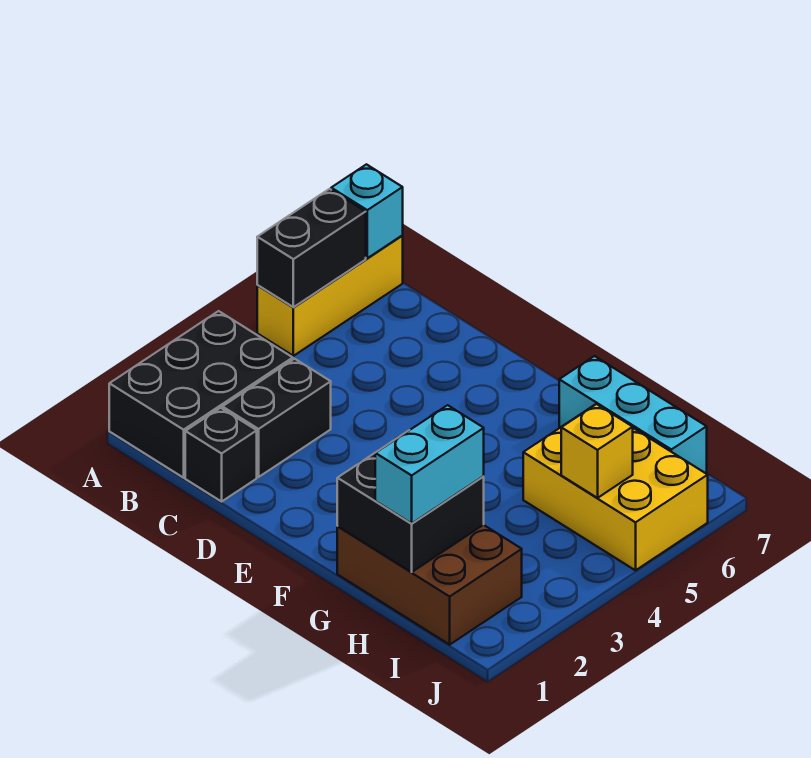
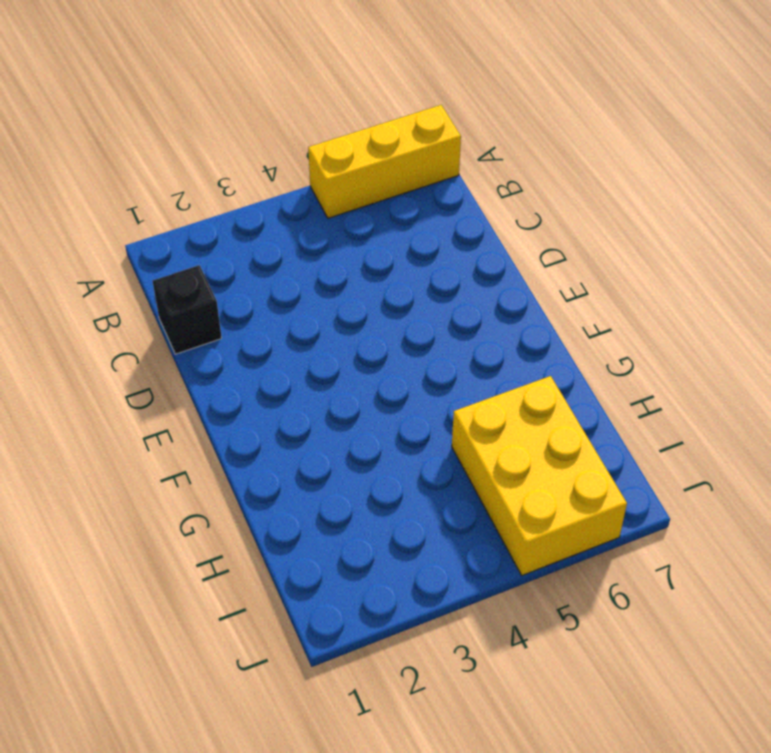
none -> black brick A1:B3 level 1
none -> black brick C2:C3 level 1
none -> brown brick G1:I2 level 1

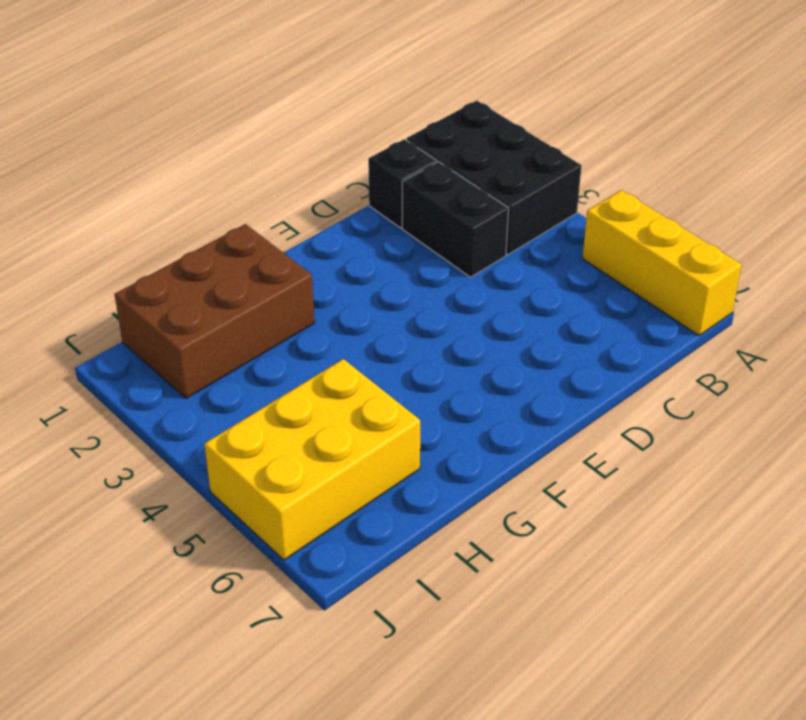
none -> cyan brick G7:I7 level 1
none -> black brick A5:A6 level 2
none -> cyan brick A7 level 2

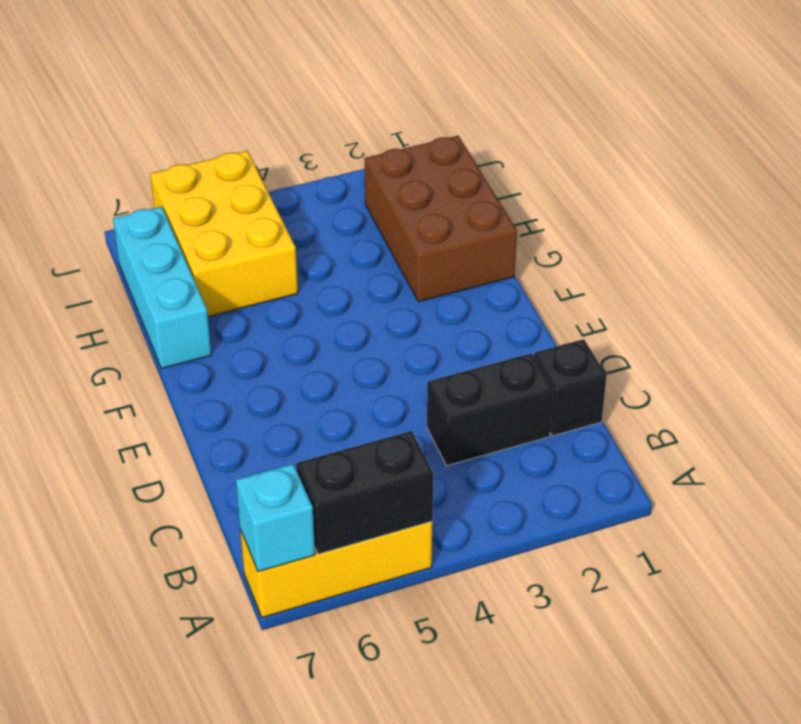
none -> black brick A1:B3 level 1
none -> black brick G1:H2 level 2
none -> yellow brick I5 level 2

